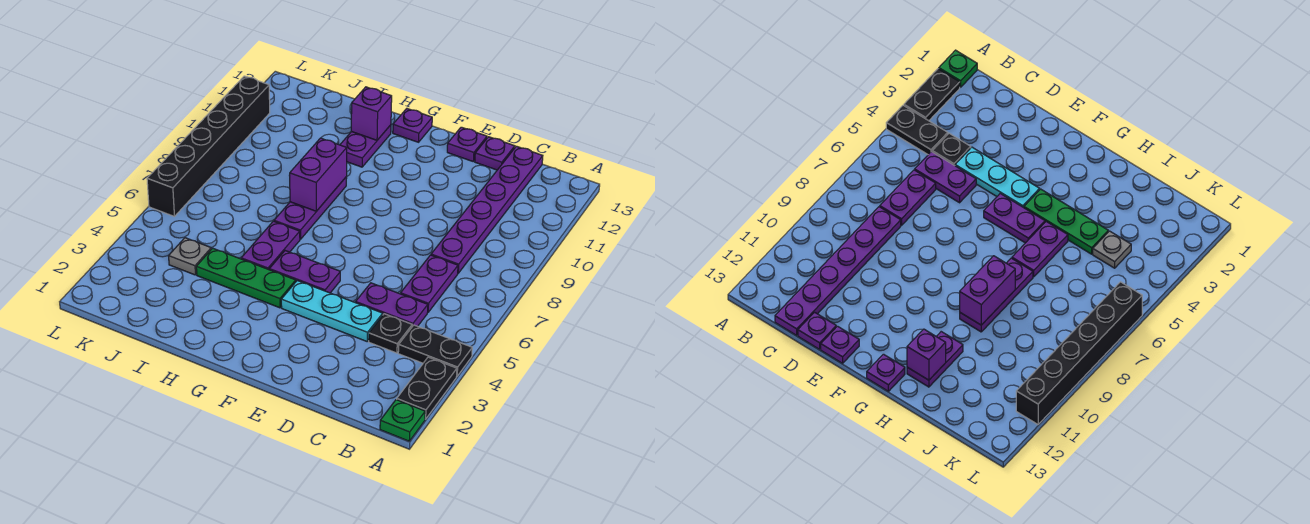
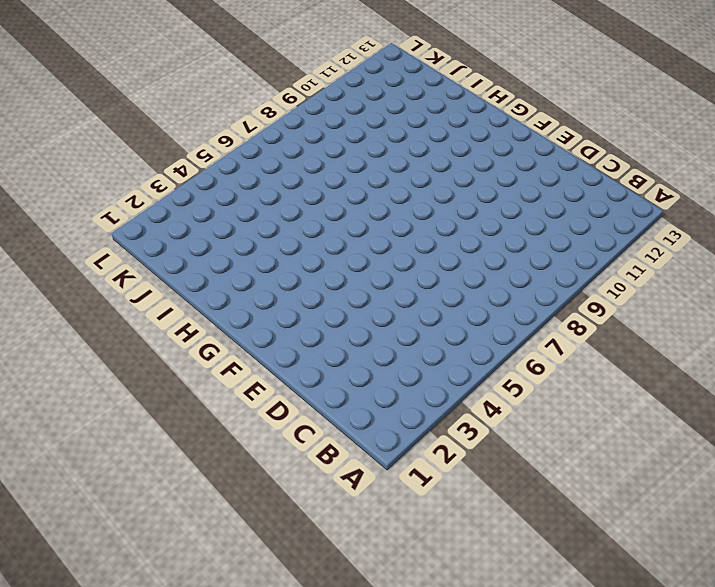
none -> green plate A1 level 1
none -> black plate A2:A3 level 1
none -> black plate A4:B4 level 1

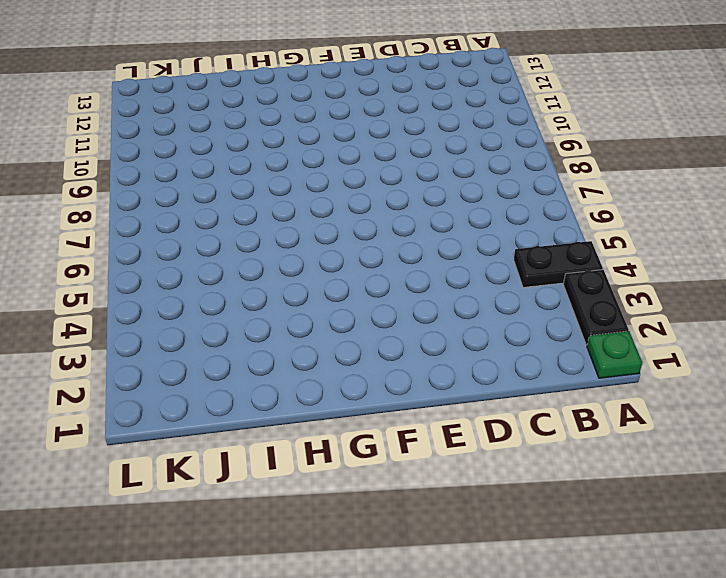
none -> black plate C4 level 1
none -> purple plate C5:D5 level 1
none -> purple plate C6:C7 level 1

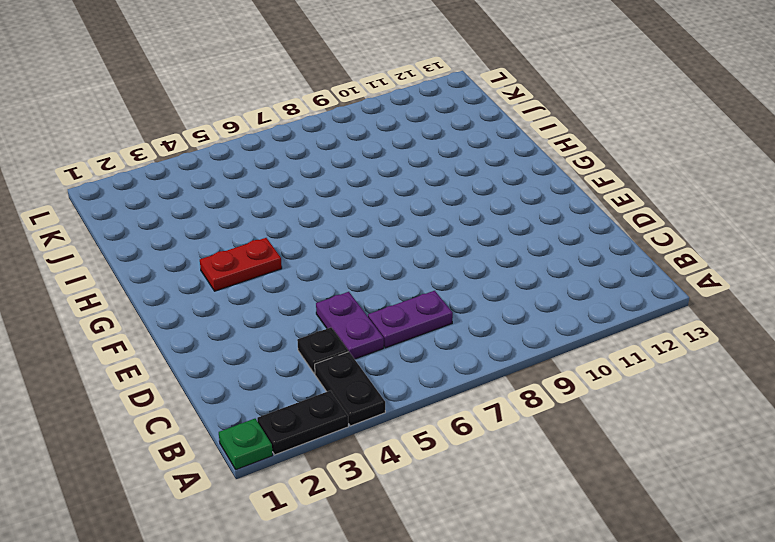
red plate G3:G4 level 1 -> green plate G4:I4 level 1
none -> purple plate C8:C13 level 1
none -> cyan plate D4:F4 level 1
none -> purple plate D13 level 1

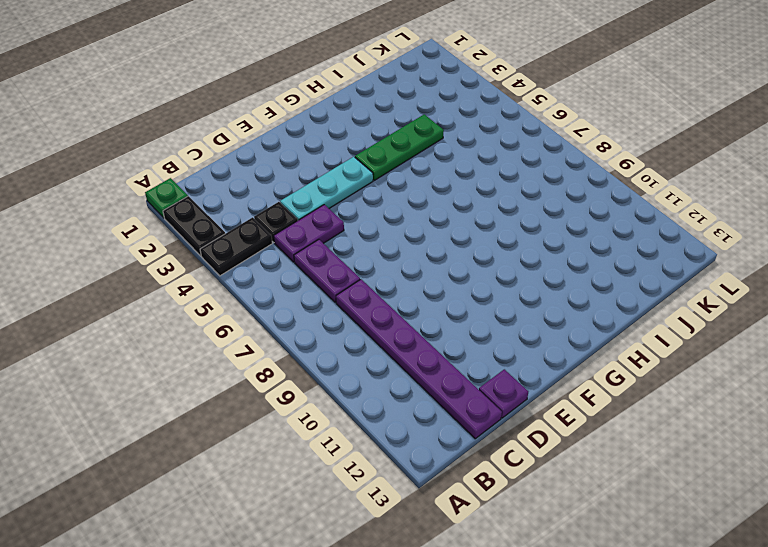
none -> purple plate E13 level 1
none -> purple plate F5:G5 level 1
none -> purple plate G13 level 1

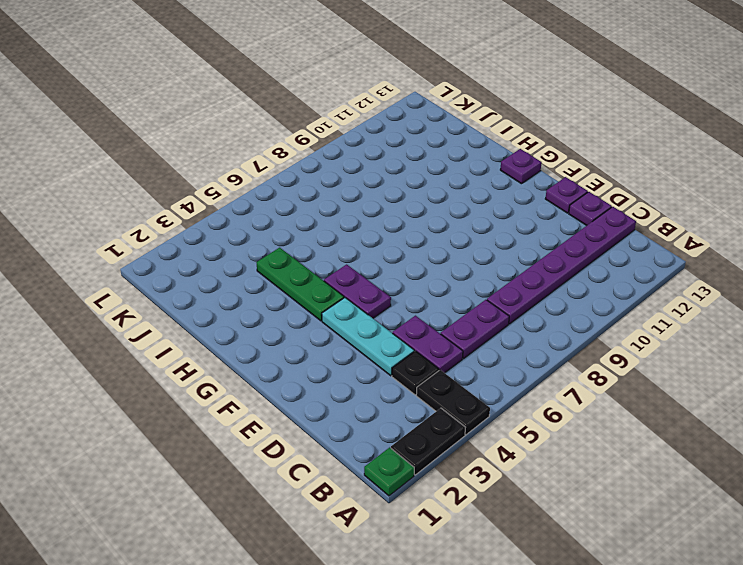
none -> purple plate H5:H6 level 1
none -> purple plate H7:H9 level 1
none -> purple plate H11:H12 level 1

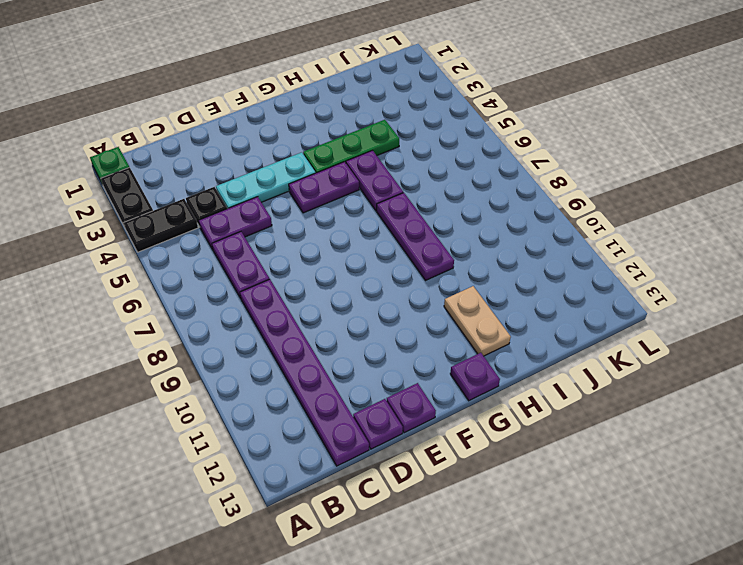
tan plate H11:H12 level 1 -> purple plate H11:H12 level 1
none -> grey plate J4 level 1
none -> black brick L6:L11 level 1
none -> purple brick H8:H9 level 2

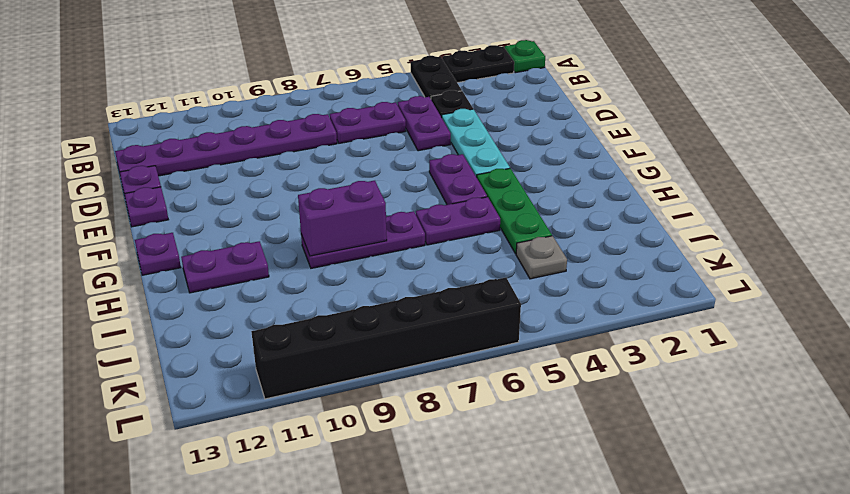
none -> purple brick H12 level 2

